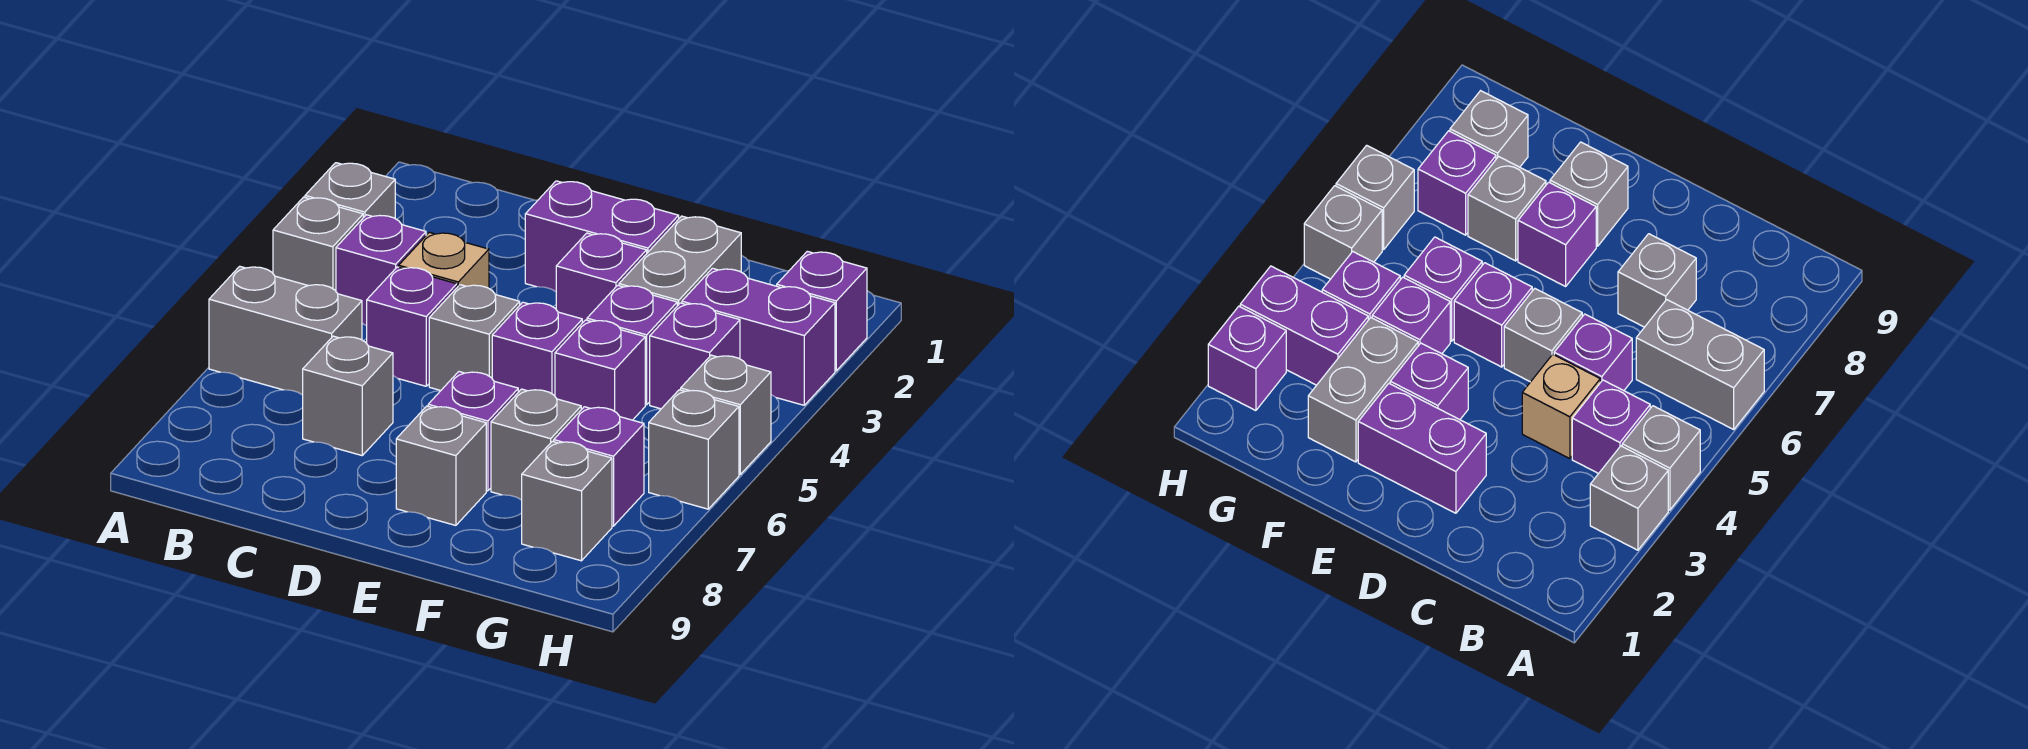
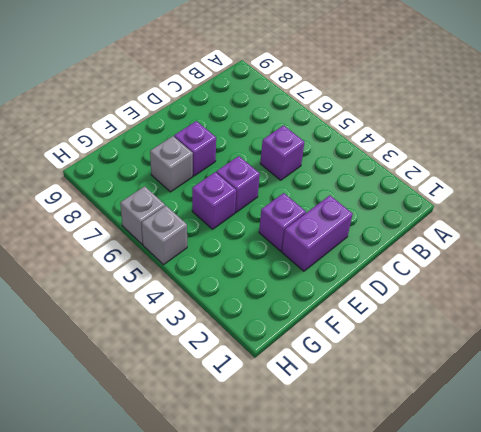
none -> grey brick A3 level 1
none -> grey brick A4 level 1
none -> grey brick A6:B6 level 1

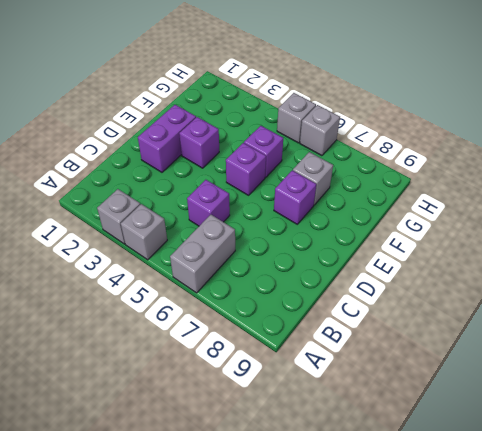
none -> purple brick B4 level 1
none -> tan brick C4 level 1
none -> grey brick C7 level 1

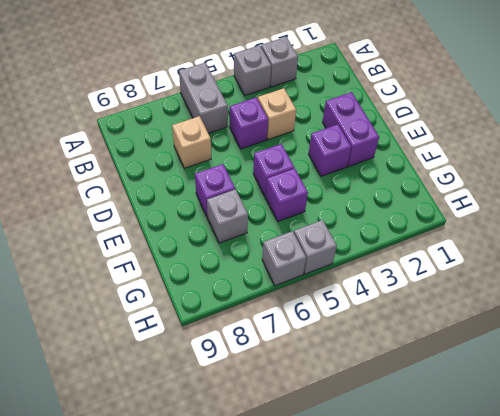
tan brick C7 level 1 -> grey brick C7 level 1
none -> purple brick B4 level 1
none -> grey brick D5 level 1
none -> grey brick E8 level 1

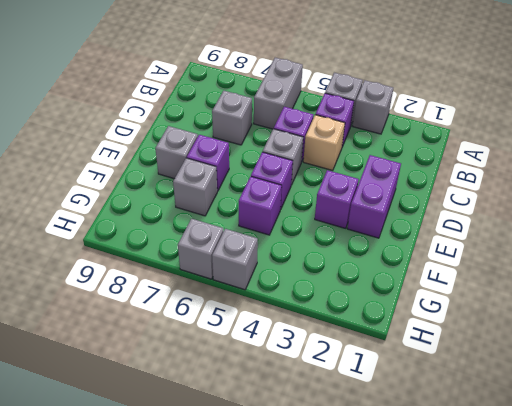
none -> grey brick F2:F3 level 1
none -> purple brick F4 level 1
none -> purple brick G3:H3 level 1

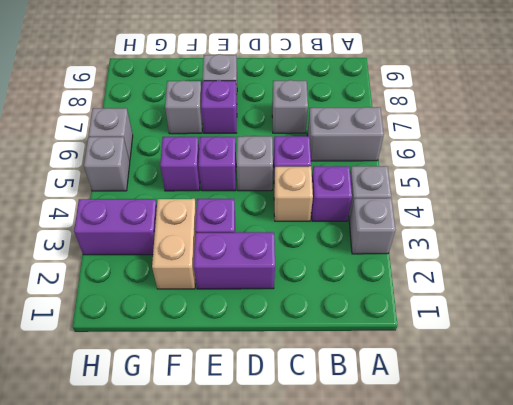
tan brick F2:F3 level 1 -> grey brick F2:F3 level 1
none -> purple brick F4 level 1
none -> purple brick G4 level 1
none -> purple brick G7 level 1

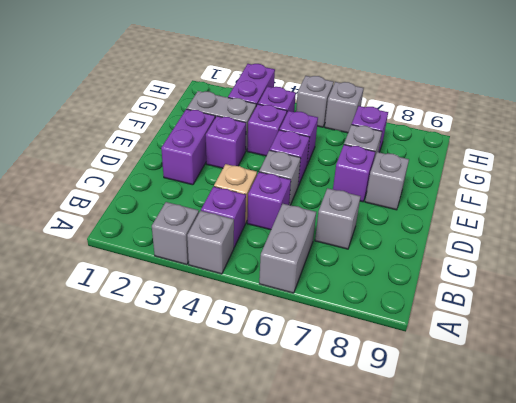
none -> grey brick G8 level 1
none -> purple brick H2 level 1

